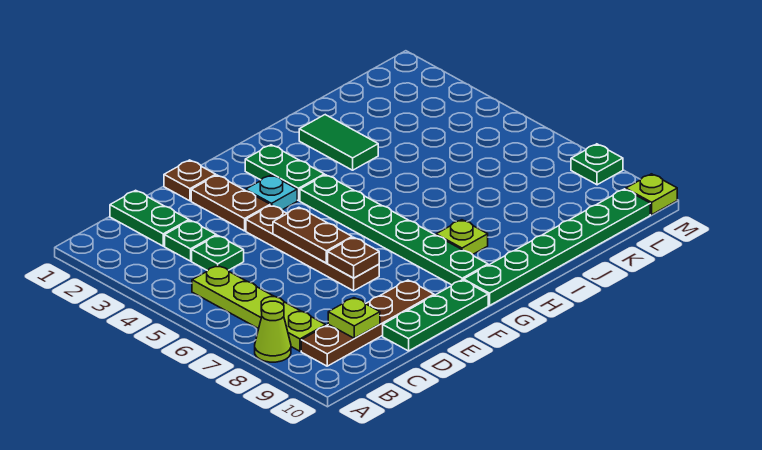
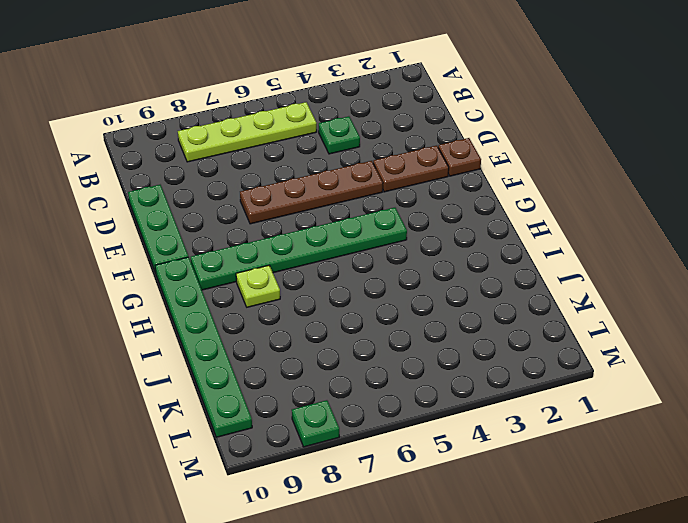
none -> lime cone A8 level 1
none -> brown plate B9:E9 level 1
none -> green plate C1:C2 level 1

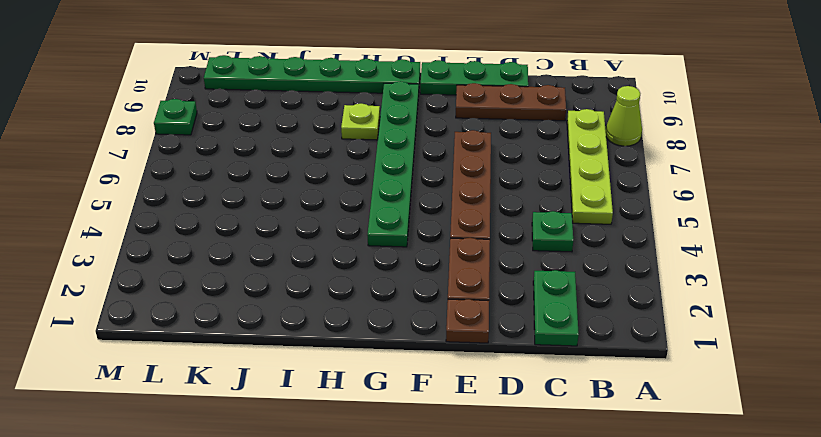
brown plate C9:E9 level 1 -> brown plate B9:E9 level 1
none -> green plate C3 level 1
none -> cyan plate F3 level 1
none -> green plate G2:G3 level 1

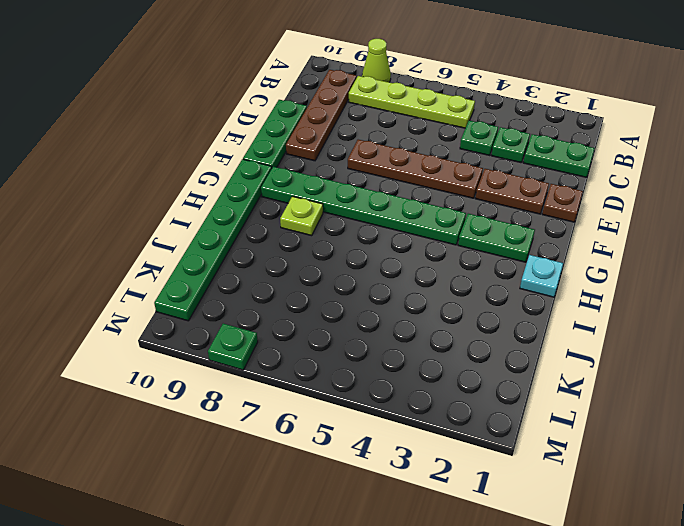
cyan plate H1 level 1 -> cyan plate F3 level 1
none -> green tile I2:I3 level 1
none -> lime plate M10 level 1
none -> lime plate C9 level 2

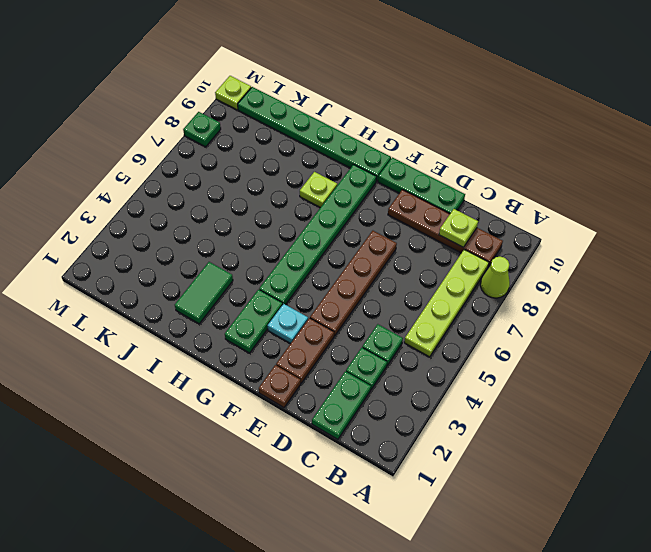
none -> brown plate E5:E6 level 2
none -> brown plate E7 level 2

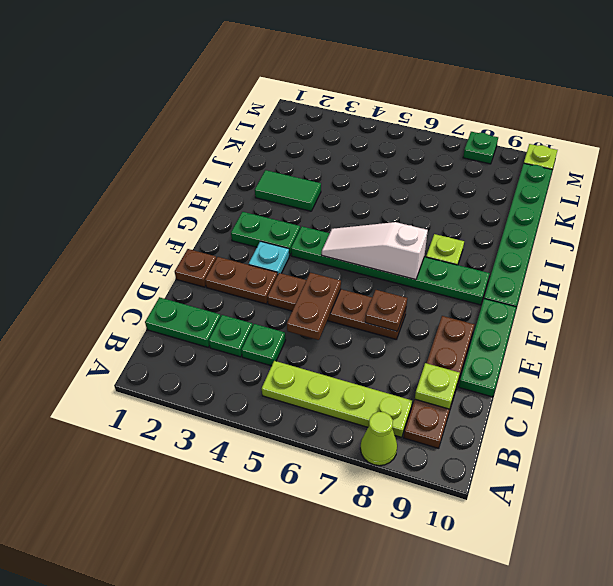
brown plate D5:E5 level 2 -> brown plate E5:E6 level 2
white slope G5:G7 level 2 top 7 -> none

